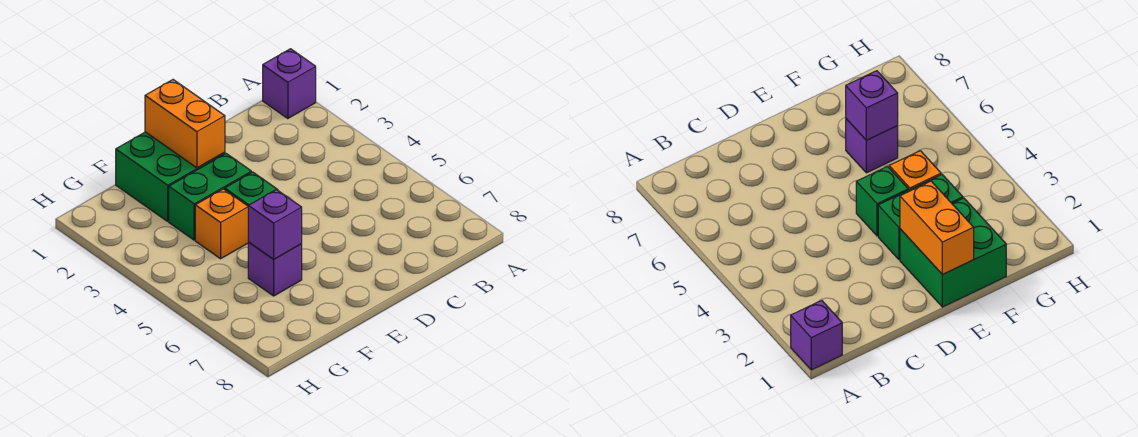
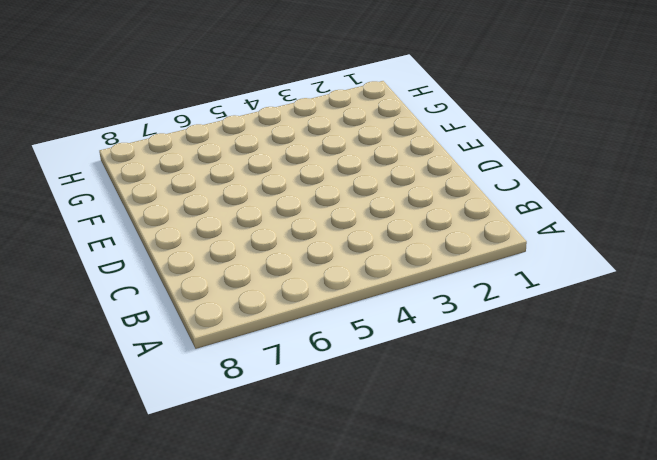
none -> purple brick A1 level 1
none -> green brick E1:F2 level 1

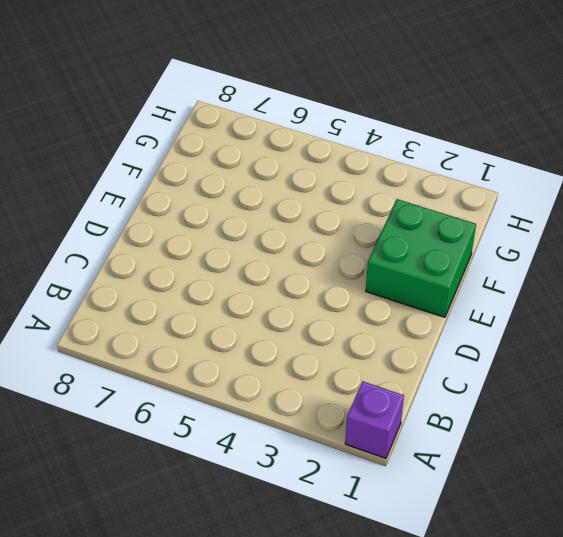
none -> green brick E3:F3 level 1
none -> green brick E4 level 1

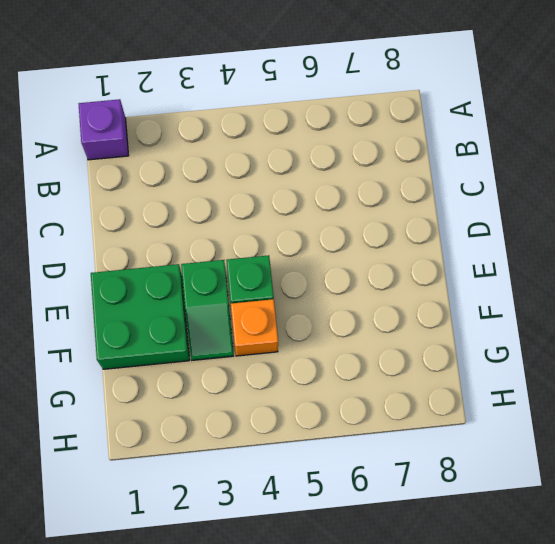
green slope E3:F3 level 1 top E -> green brick E3:F3 level 1
none -> purple brick F6 level 1
none -> orange brick E1:E2 level 2

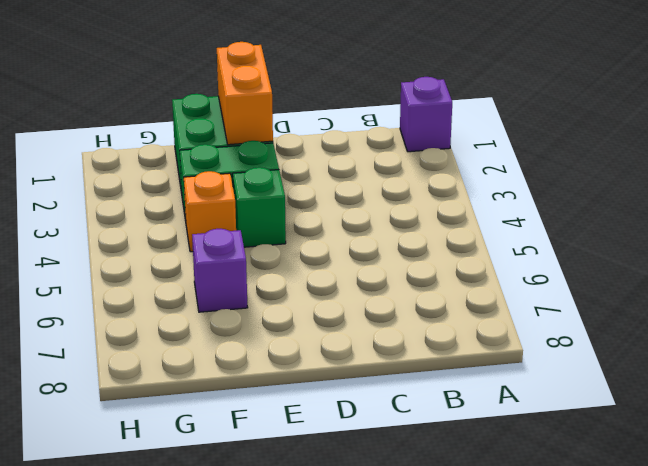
none -> purple brick F6 level 2

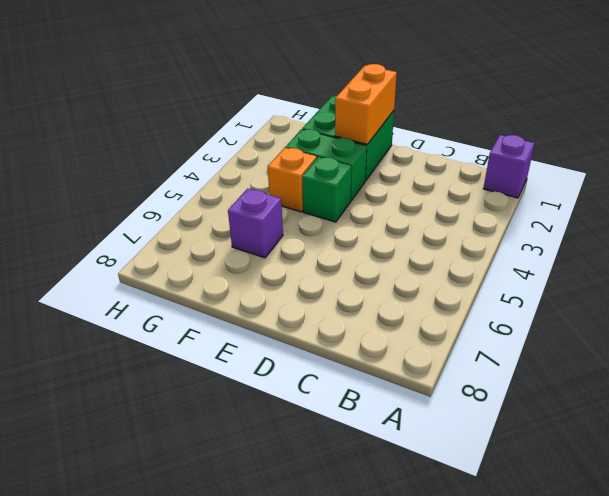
none -> purple brick F6 level 2

